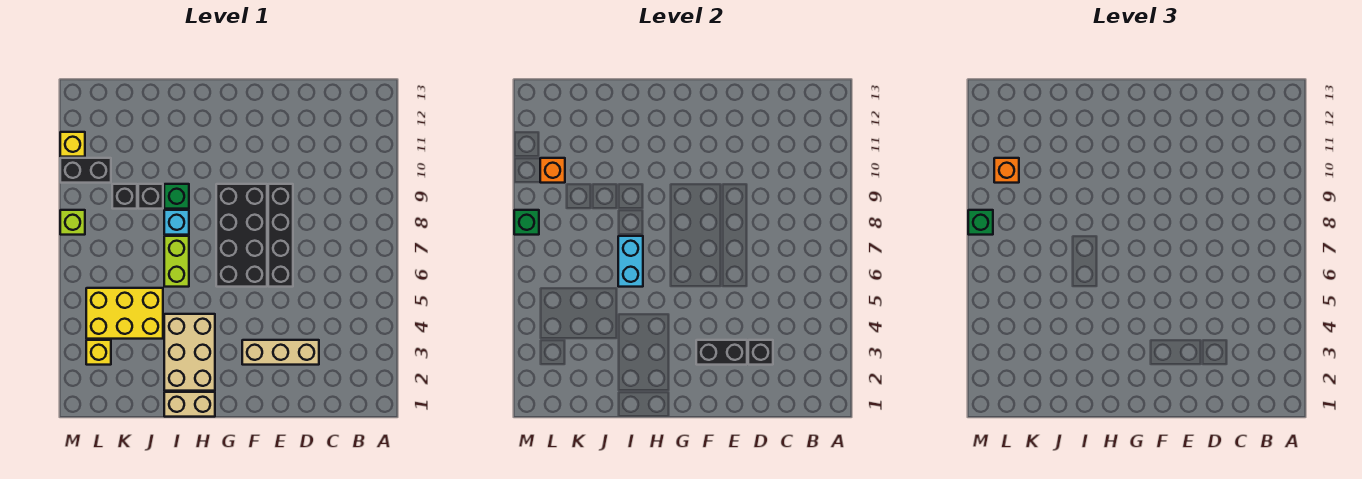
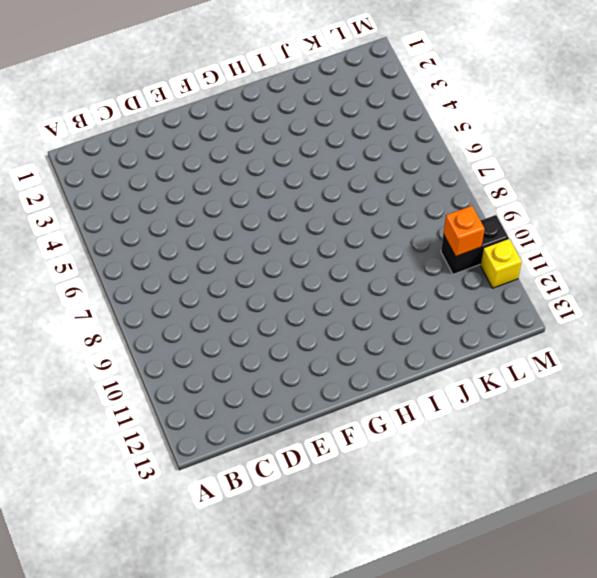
none -> tan brick D3:F3 level 1
none -> black brick E6:E9 level 1
none -> black brick F6:G9 level 1

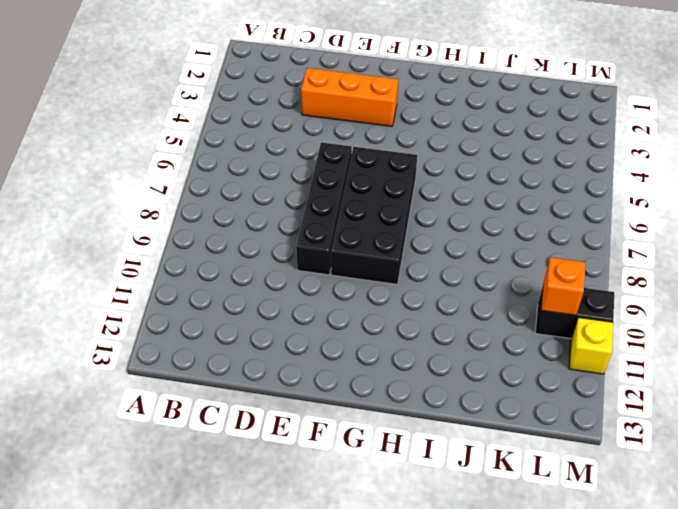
orange brick D3:F3 level 1 -> tan brick D3:F3 level 1
none -> tan brick H1:I1 level 1
none -> tan brick H2:I4 level 1
none -> lime brick I6:I7 level 1

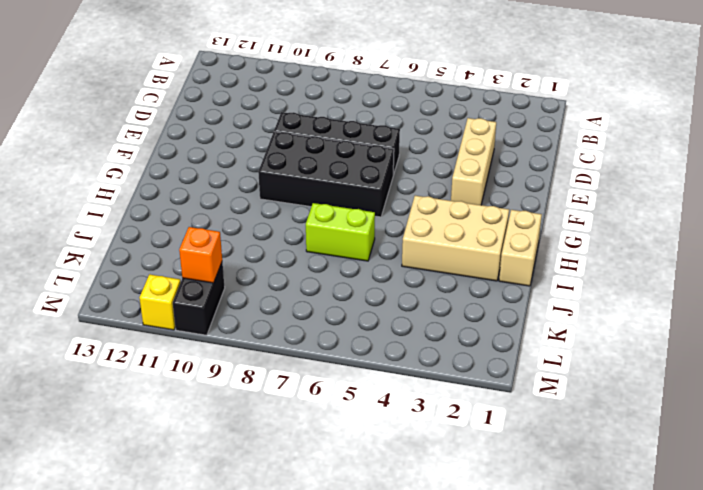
none -> cyan brick I8 level 1
none -> green brick I9 level 1
none -> yellow brick J4:L5 level 1

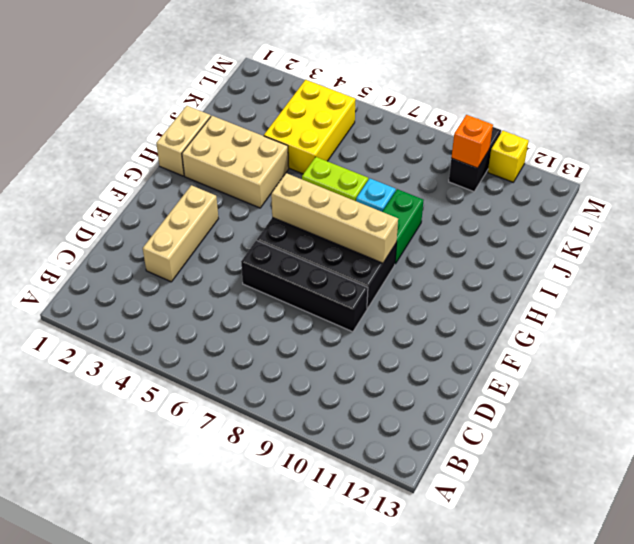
tan brick G6:G9 level 2 -> none
green brick H9:I9 level 1 -> green brick I9 level 1
none -> black brick J9 level 1
none -> black brick K9 level 1
none -> yellow brick L3 level 1

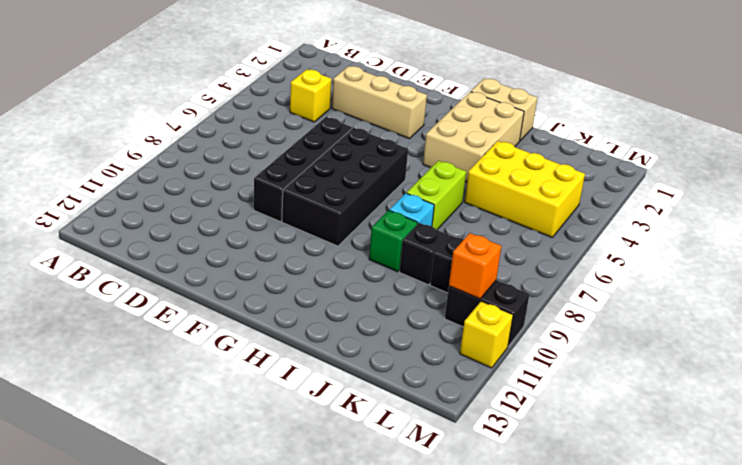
yellow brick C4 level 1 -> yellow brick L3 level 1
none -> lime brick M8 level 1
none -> black brick D3 level 2
none -> black brick E3:F3 level 2

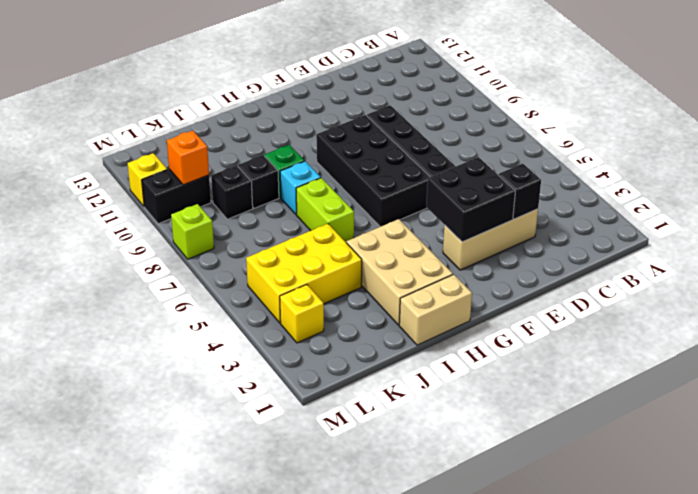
black brick E3:F4 level 2 -> black brick E3:F3 level 2
none -> cyan brick I6:I7 level 2
none -> green brick M8 level 2
none -> orange brick L10 level 3

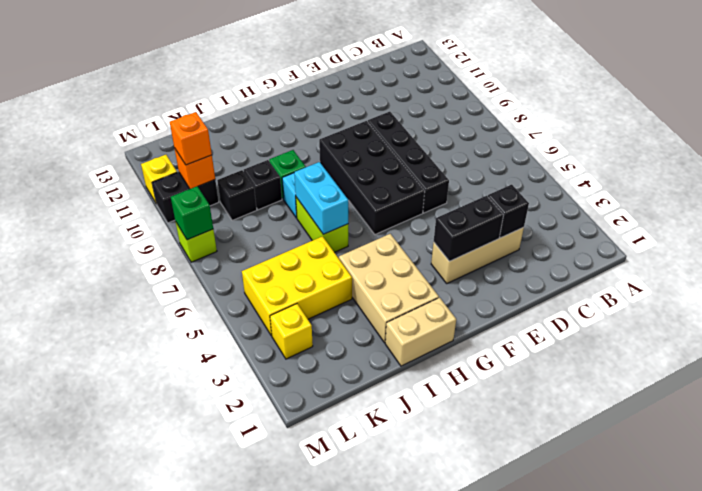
none -> green brick M8 level 3

